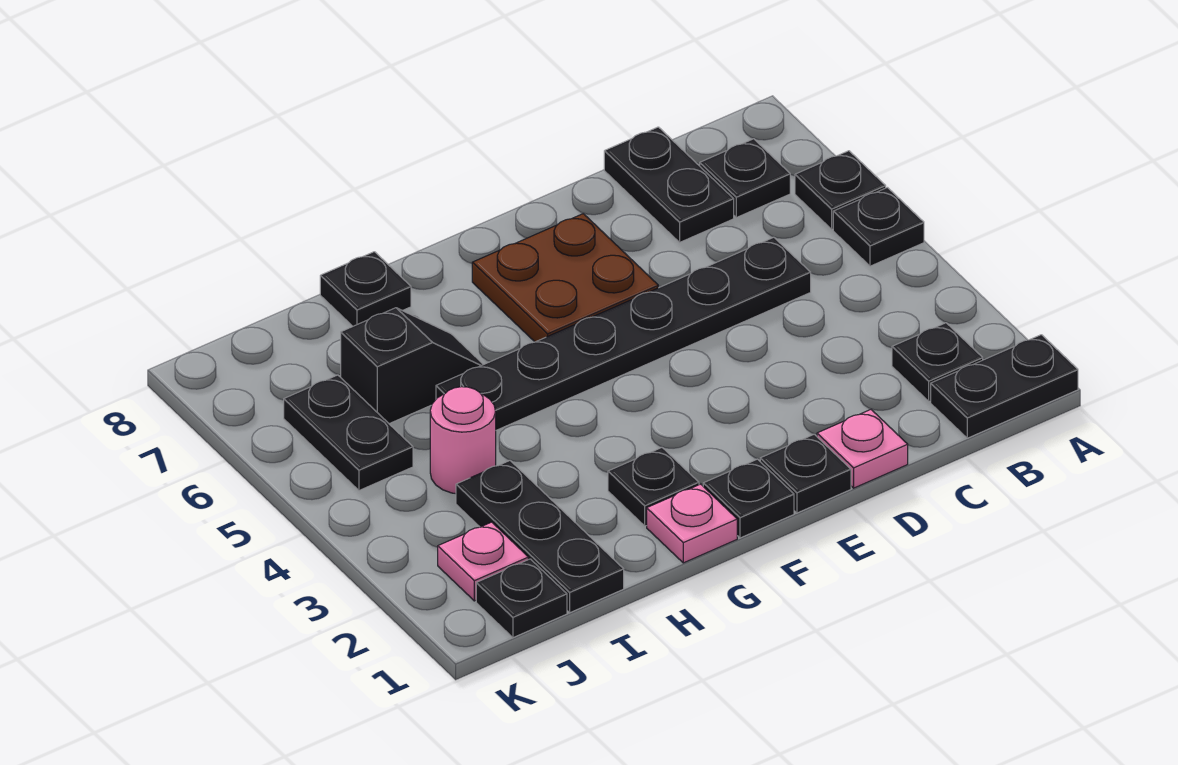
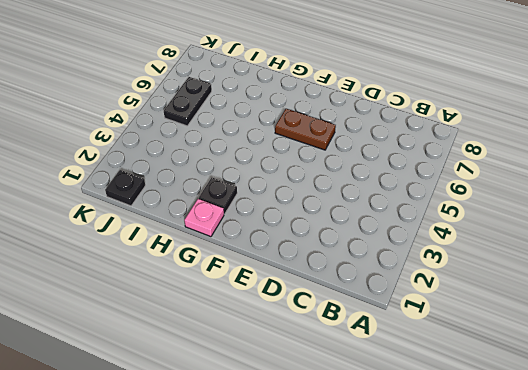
brown plate E6:F6 level 1 -> brown plate E6:F7 level 1
none -> black plate A1:B1 level 1
none -> black plate A5 level 1
none -> black plate A6 level 1

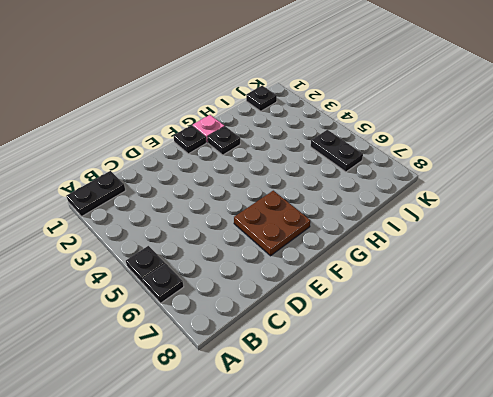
none -> black plate B2 level 1
none -> black plate B7 level 1
none -> black plate C5:H5 level 1

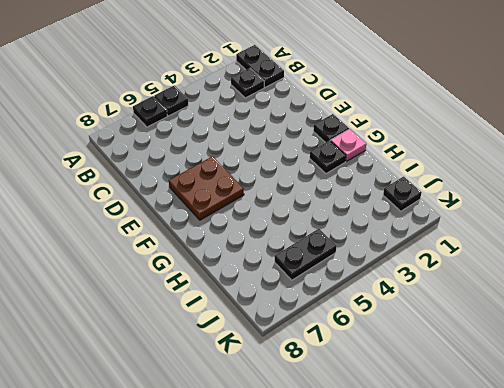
none -> black plate B7 level 1
none -> black plate C5:H5 level 1
none -> black plate C7:C8 level 1

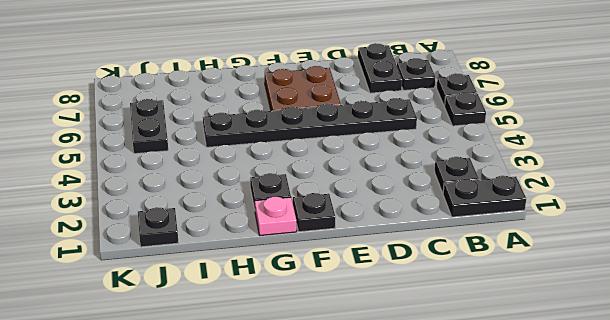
none -> pink plate D1 level 1
none -> black plate E1 level 1
none -> black slope H6:I6 level 1 top I

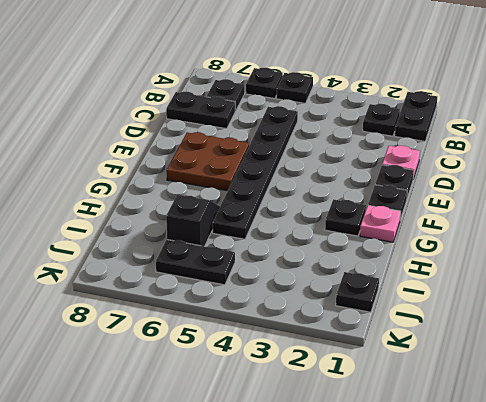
none -> black plate H8 level 1
none -> black plate I1:I3 level 1
none -> pink round brick I4 level 1

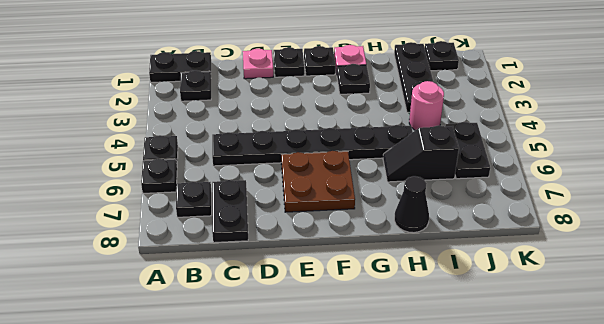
black cone H8 level 1 -> black plate H8 level 1
none -> pink plate J2 level 1

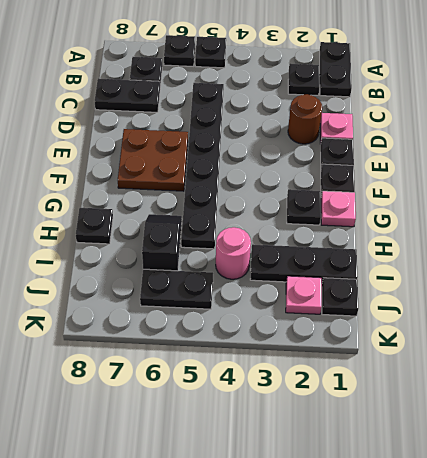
brown round brick D2 level 1 -> none

